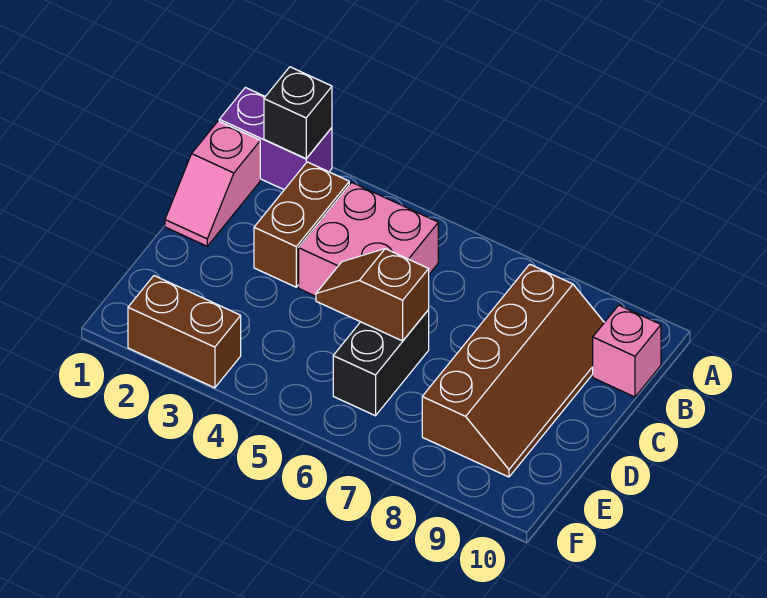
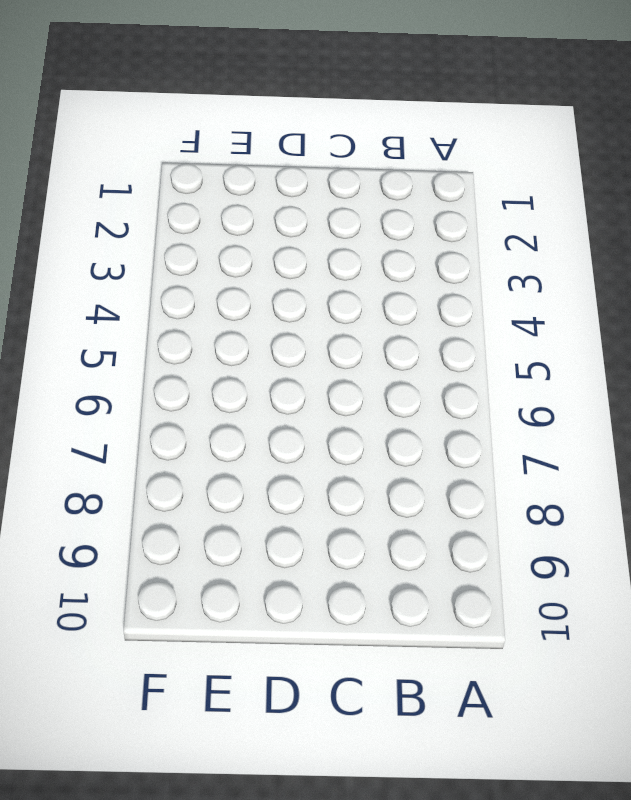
none -> purple brick A1:A2 level 1
none -> pink slope B1:C1 level 1 top B

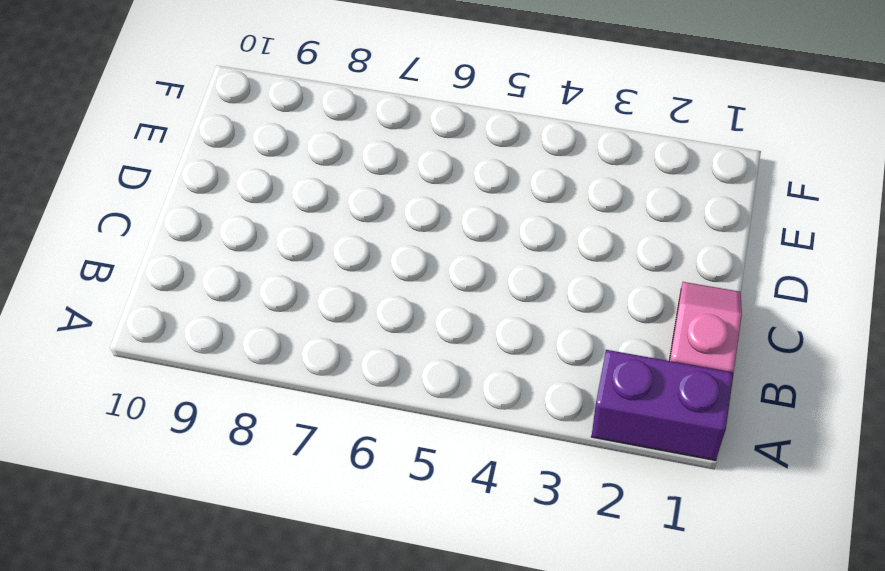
none -> brown brick B3:C3 level 1
none -> pink brick B4:C5 level 1

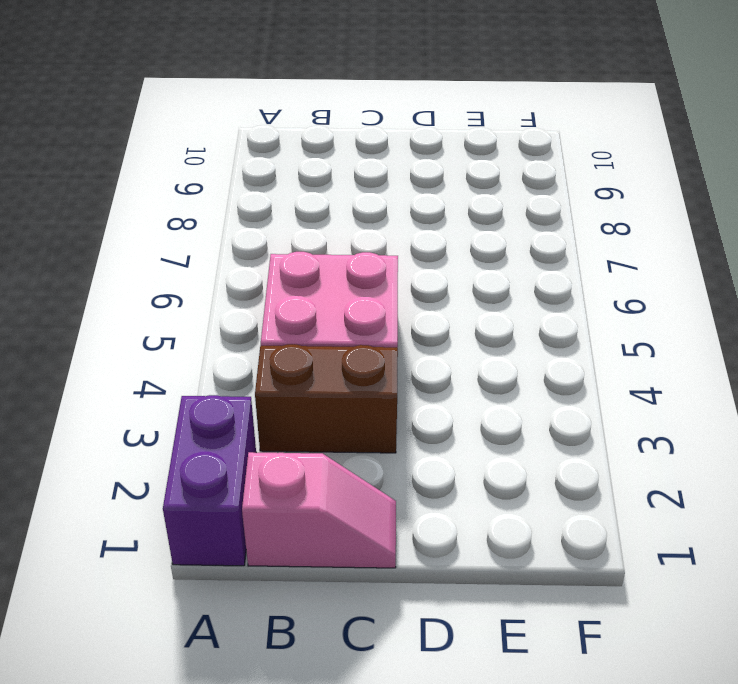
none -> brown slope B8:E9 level 1 top 8
none -> pink brick B10 level 1

